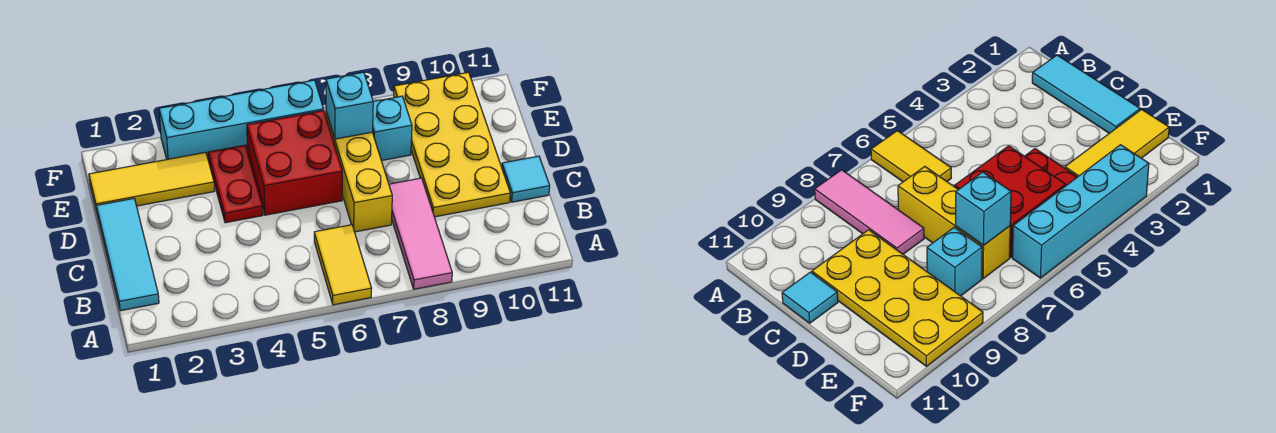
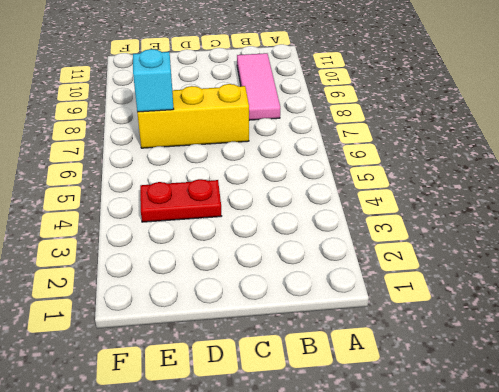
pink tile B8:B10 level 1 -> pink tile A8:C8 level 1
none -> yellow tile A6:B6 level 1
none -> cyan tile B1:D1 level 1
none -> yellow plate C9:F10 level 1

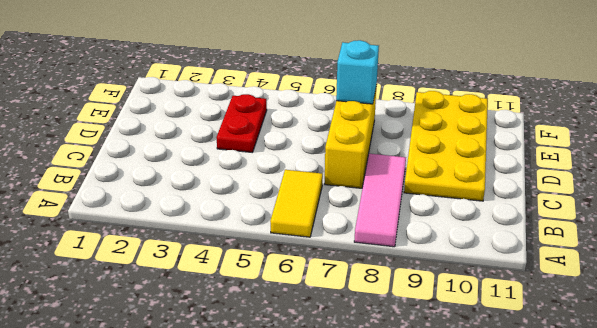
none -> cyan tile B1:D1 level 1
none -> cyan tile C11 level 1
none -> red brick D5:E6 level 1

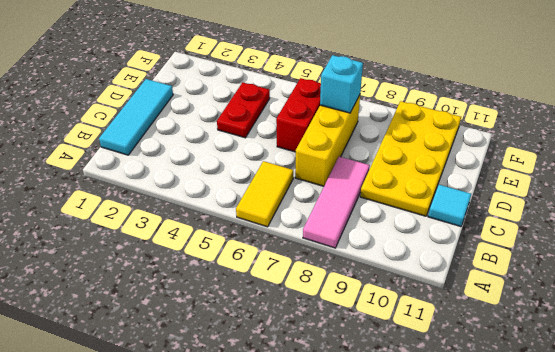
red brick D6:E6 level 1 -> red brick D5:E6 level 1
none -> yellow tile E1:E3 level 1
none -> cyan brick E8 level 1
none -> cyan brick F3:F6 level 1

